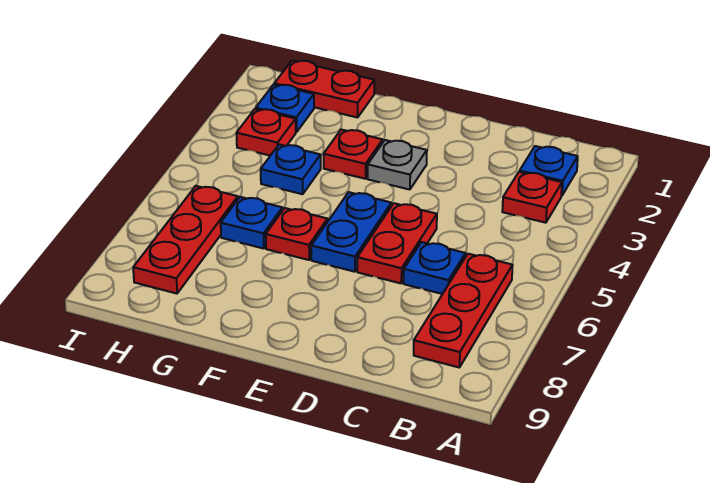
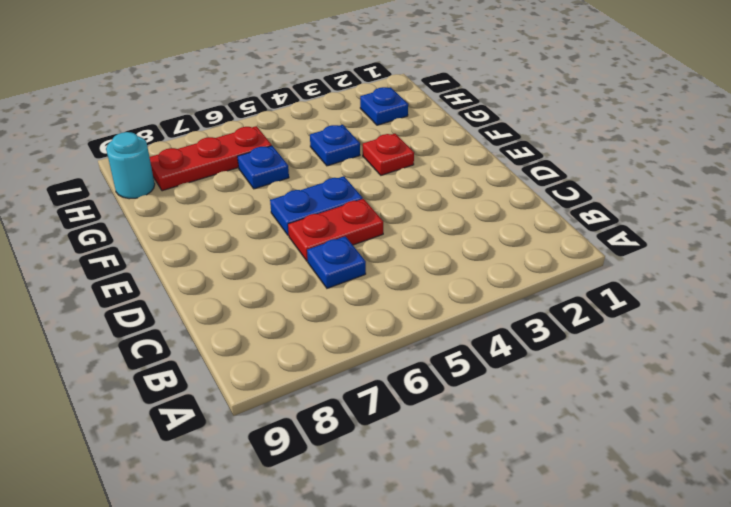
cyan round brick H9 level 1 -> none
none -> blue plate B2 level 1
none -> red plate B3 level 1
none -> red plate B6:B8 level 1

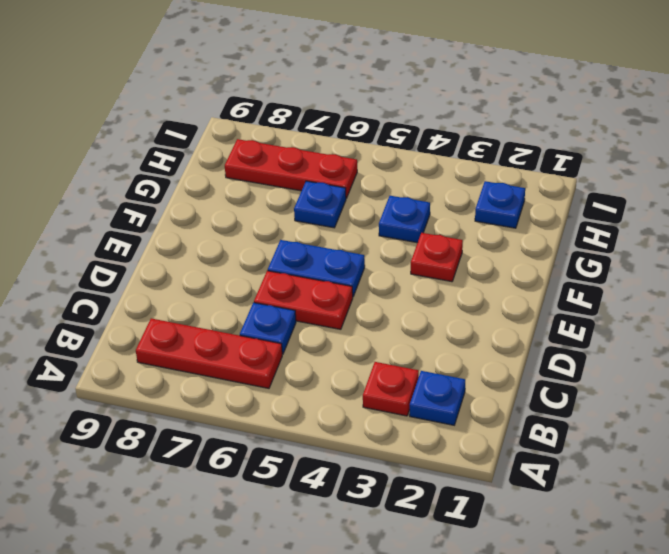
none -> grey plate E3 level 1
none -> red plate F6 level 1
none -> red plate G1:H1 level 1

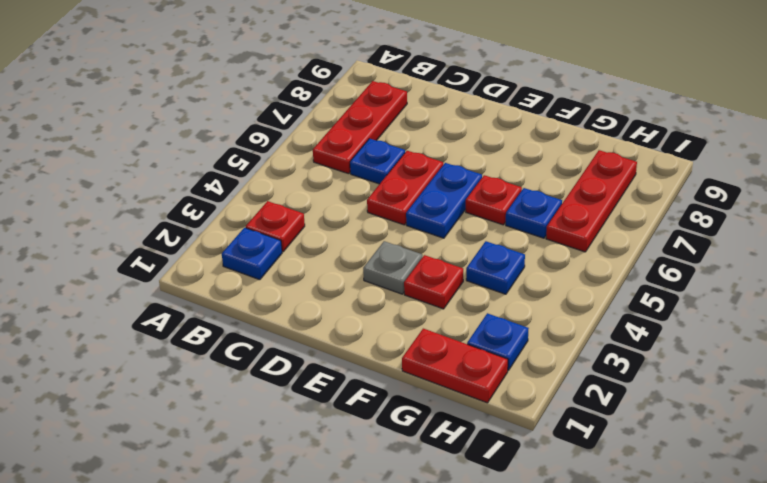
none -> red plate H3 level 1

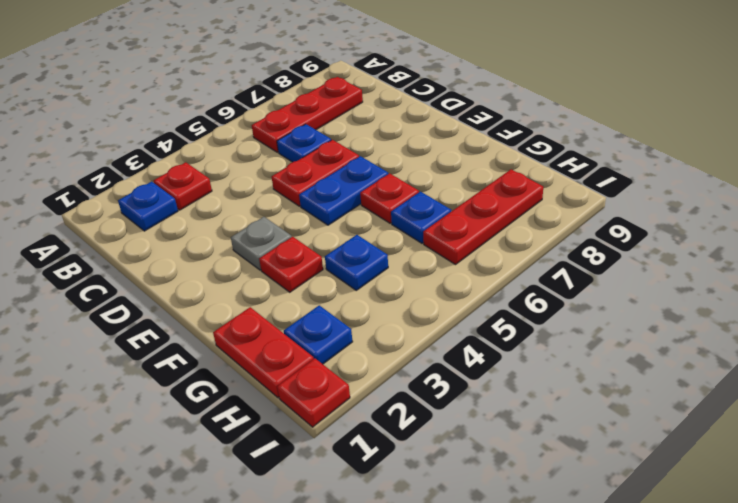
red plate I1 level 1 -> red plate H3 level 1

